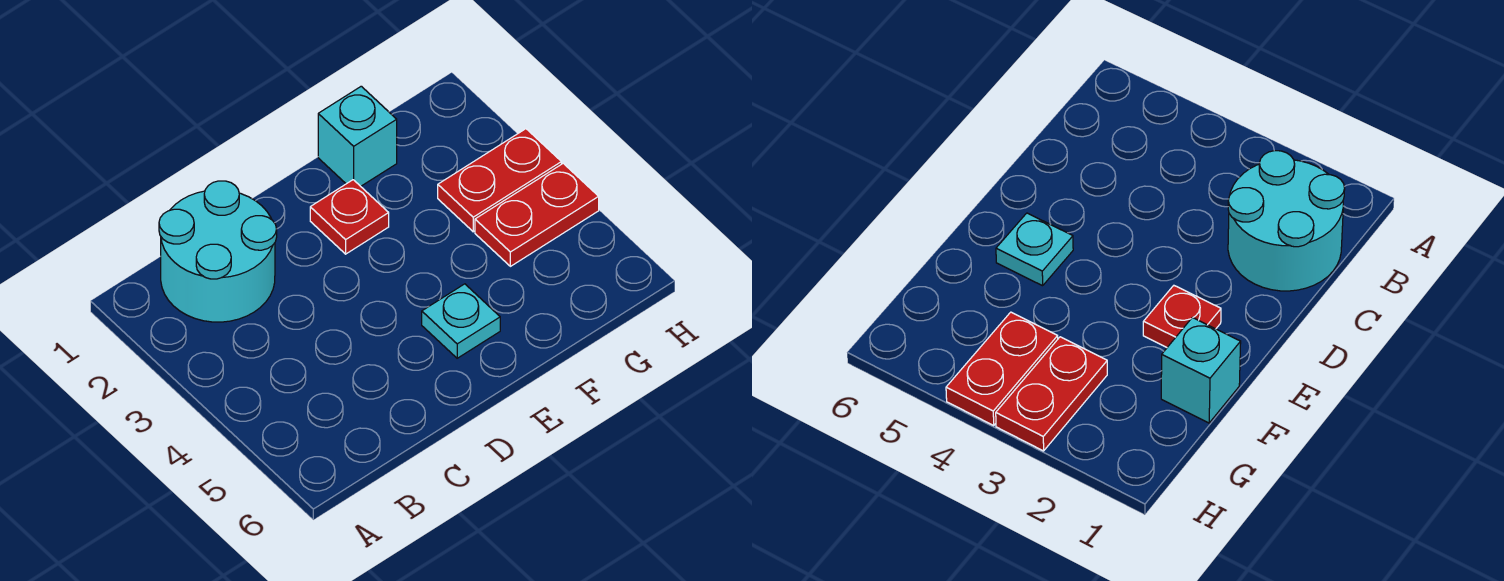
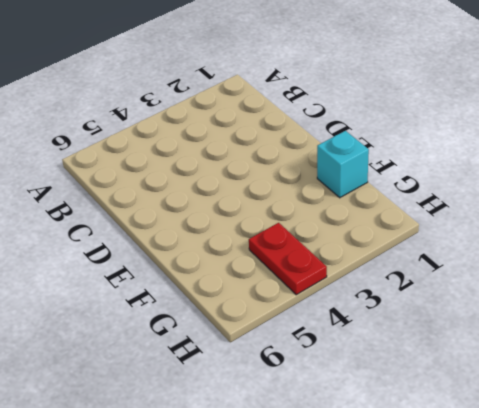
none -> cyan round brick B1:C2 level 1
none -> red plate E2 level 1

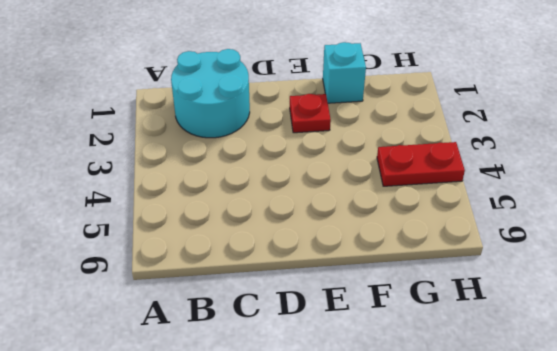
none -> cyan plate E5 level 1
none -> red plate G3:H3 level 1

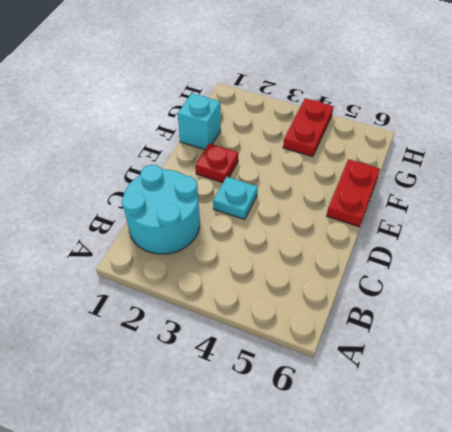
cyan plate D3 level 1 -> cyan plate E5 level 1
red plate E6:F6 level 1 -> red plate G3:H3 level 1

